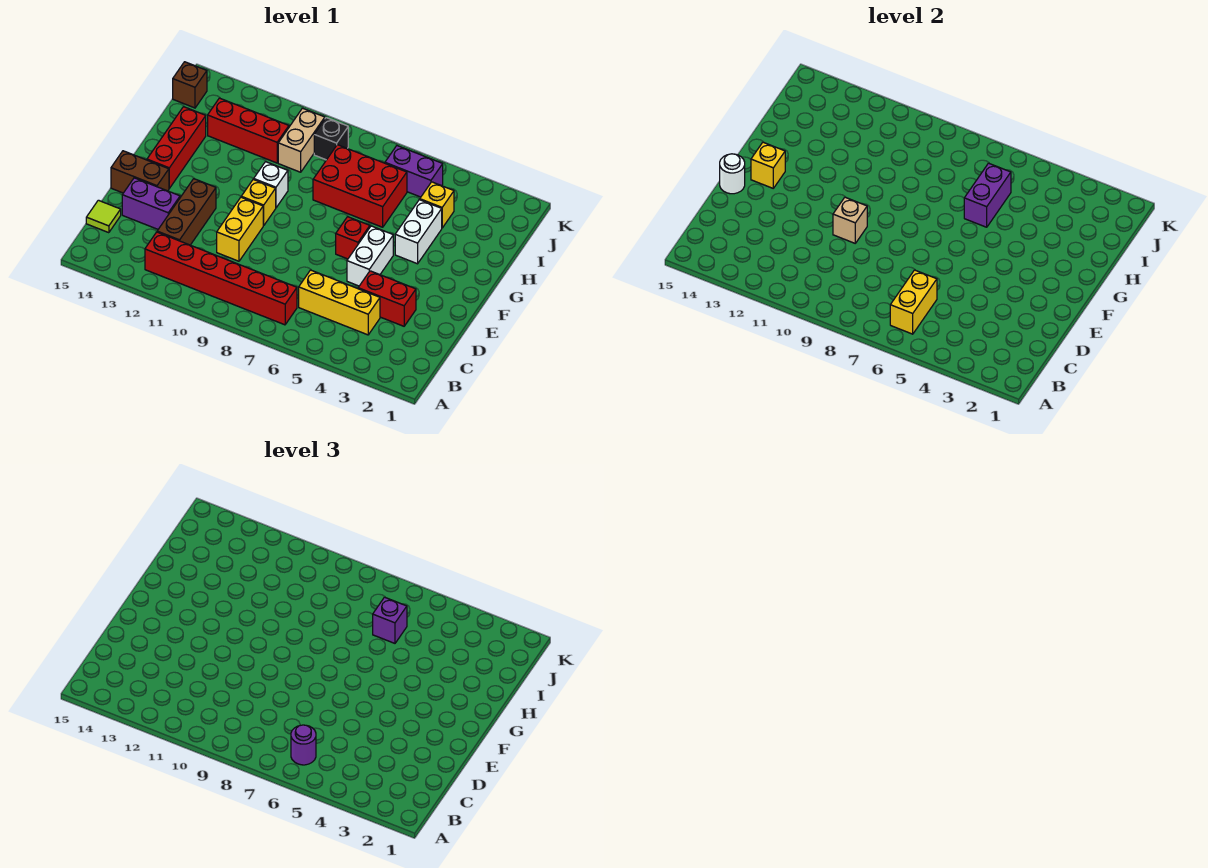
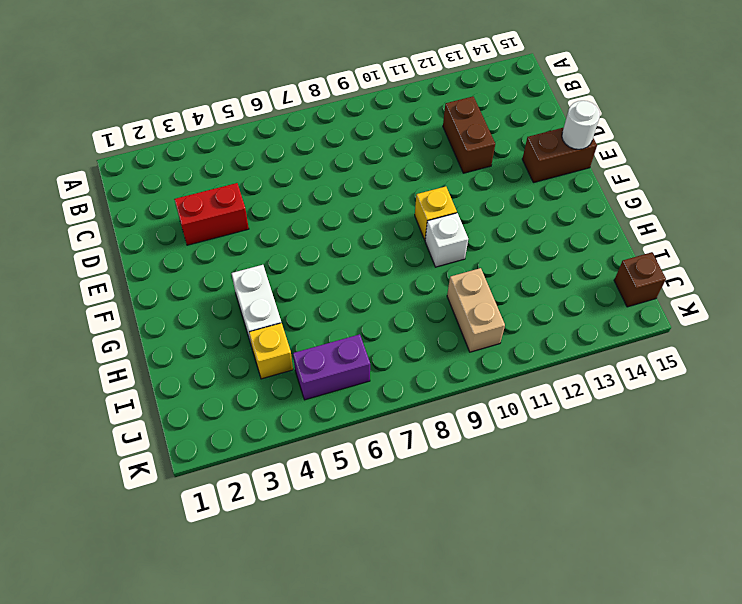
brown brick C12:D12 level 1 -> brown brick C12:E12 level 1
none -> red brick B7:B12 level 1
none -> yellow brick C4:C6 level 1
none -> lime tile C15 level 1

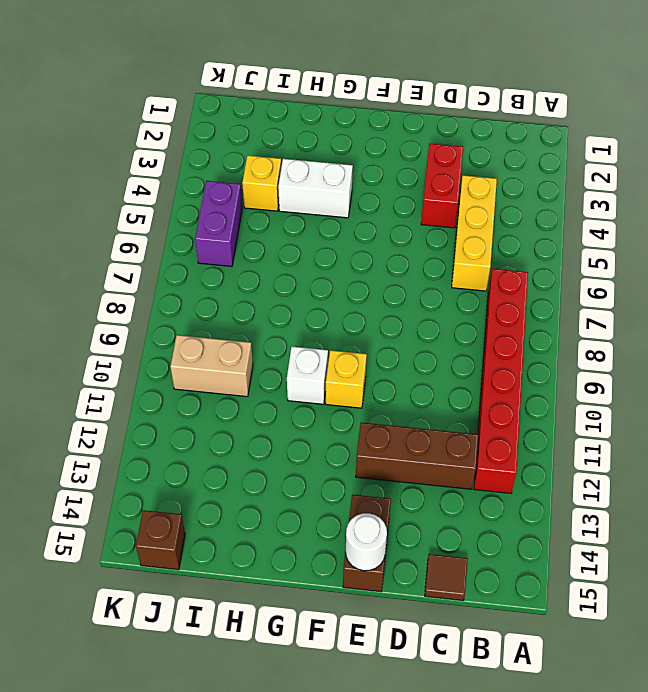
brown tile C15 level 1 -> lime tile C15 level 1
none -> yellow brick D10:E10 level 1
none -> purple brick D13:D14 level 1
none -> white brick E5:F5 level 1

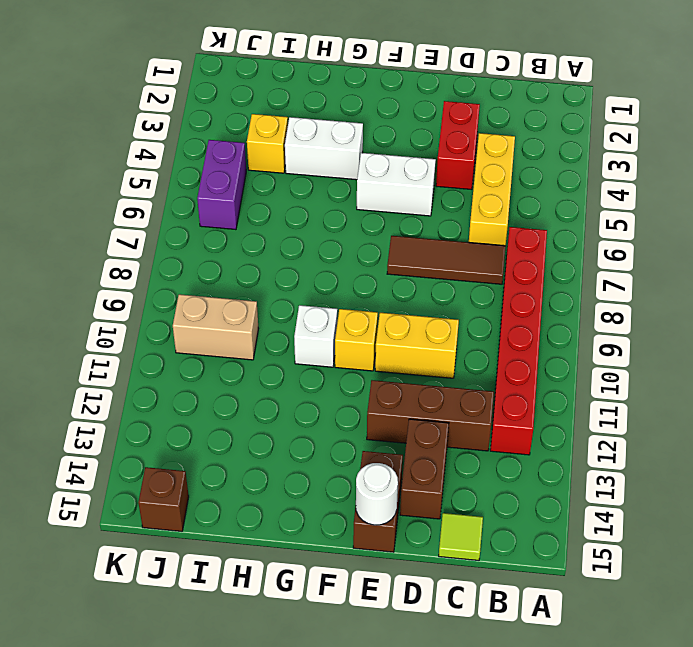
brown tile C7:E7 level 1 -> none
brown brick D13:D14 level 1 -> purple brick D13:D14 level 1
none -> red brick F6 level 1
none -> red brick F14:H14 level 1
none -> red brick H6:I8 level 1

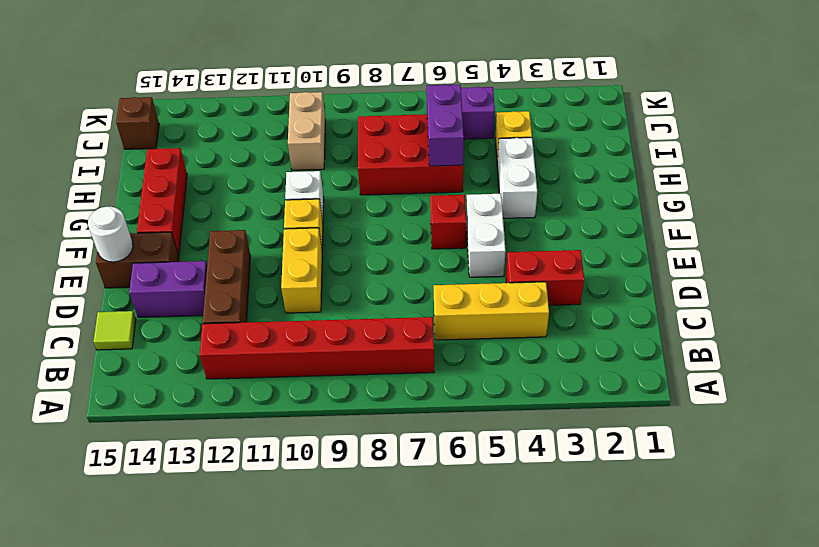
none -> red brick I11:I13 level 1
none -> black brick J9 level 1
none -> yellow brick B6:C6 level 2

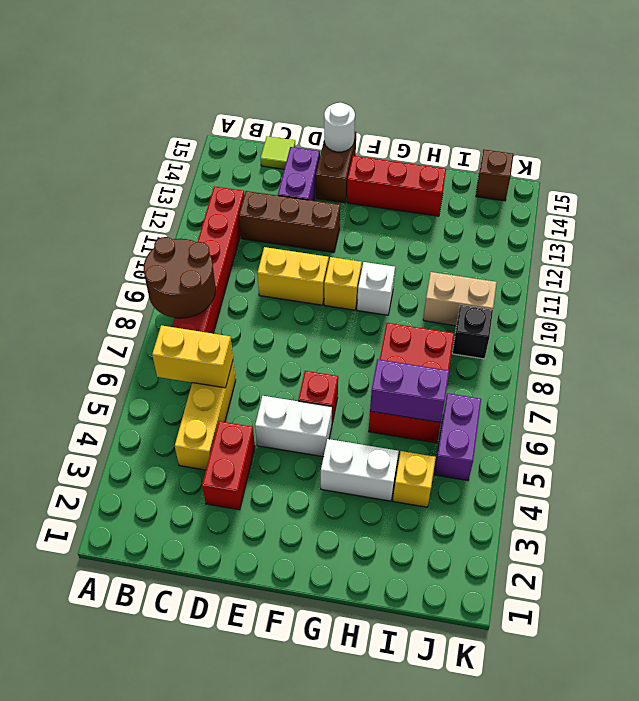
brown round brick A8:B9 level 2 -> none
none -> red brick I11:I13 level 1
none -> tan brick E10 level 2
none -> yellow brick F14 level 2

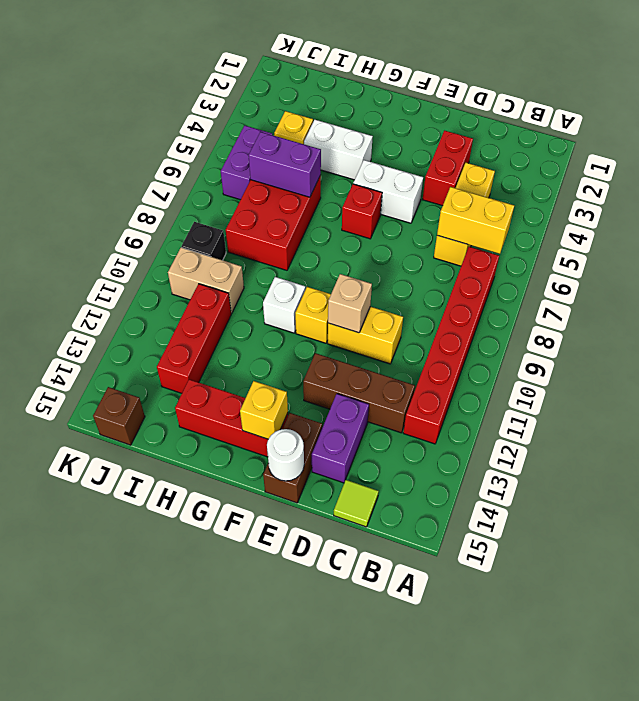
none -> purple round brick B6 level 3
none -> purple brick I6 level 3

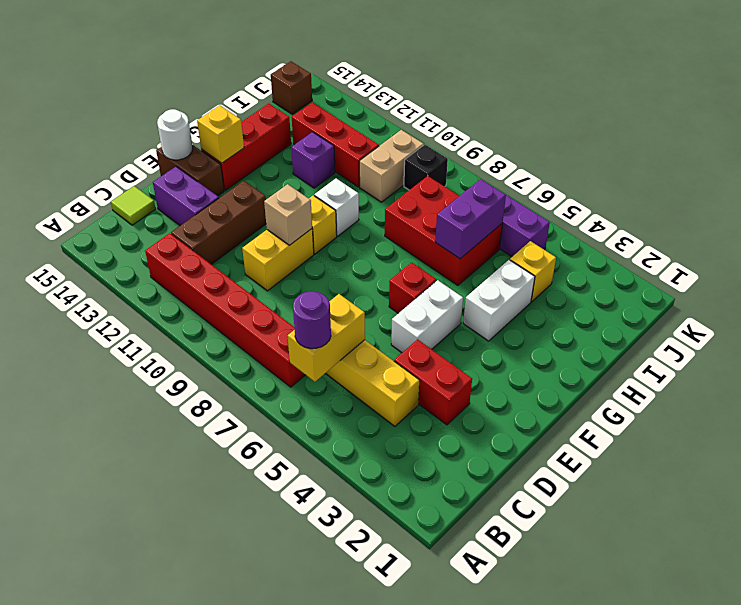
purple brick H12 level 1 -> purple brick I6 level 3

